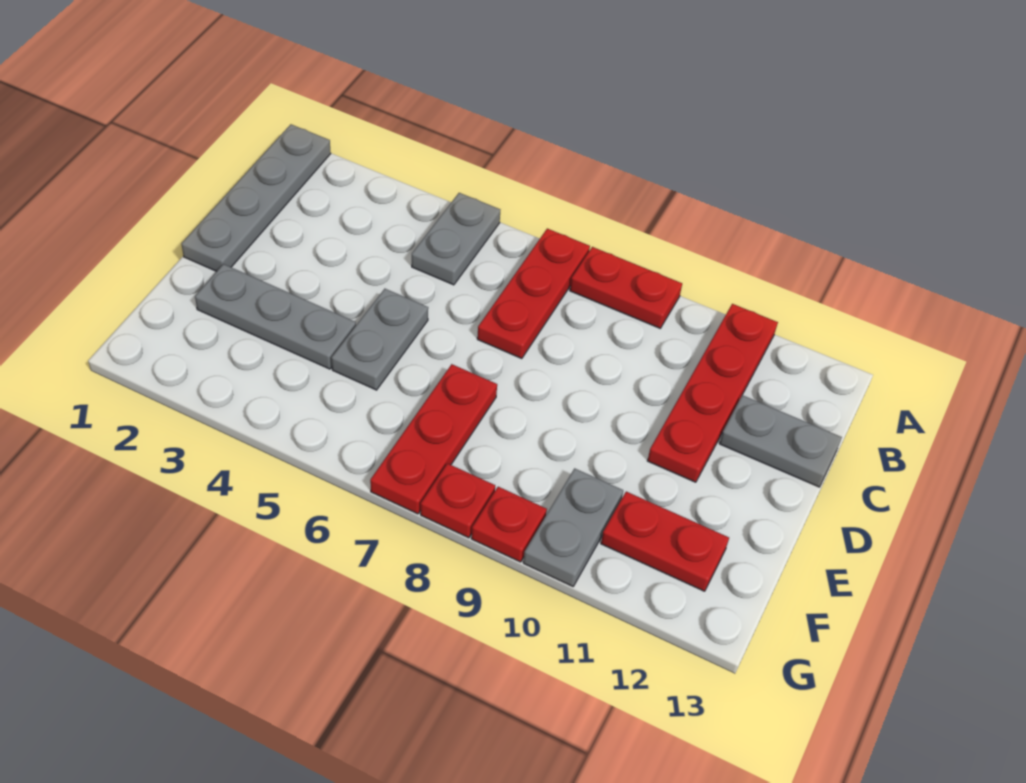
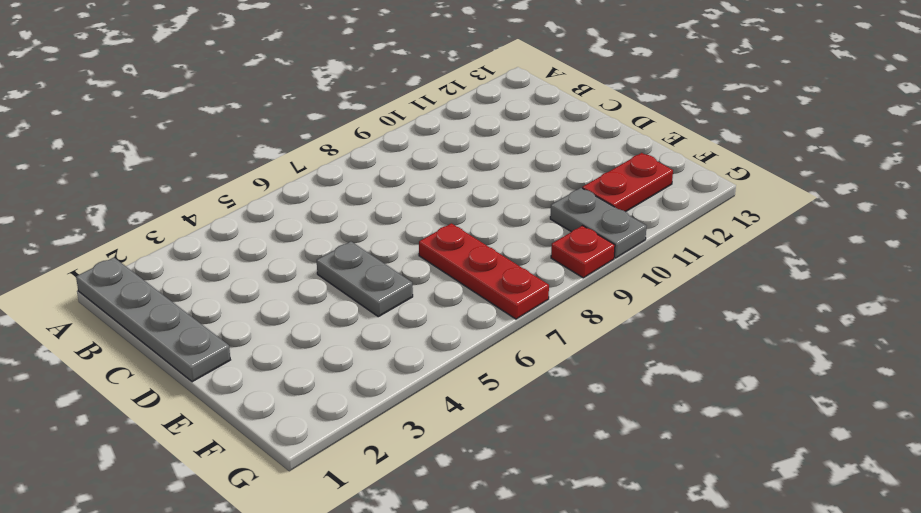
none -> grey plate A5:B5 level 1
none -> red plate A7:C7 level 1
none -> red plate A8:A9 level 1

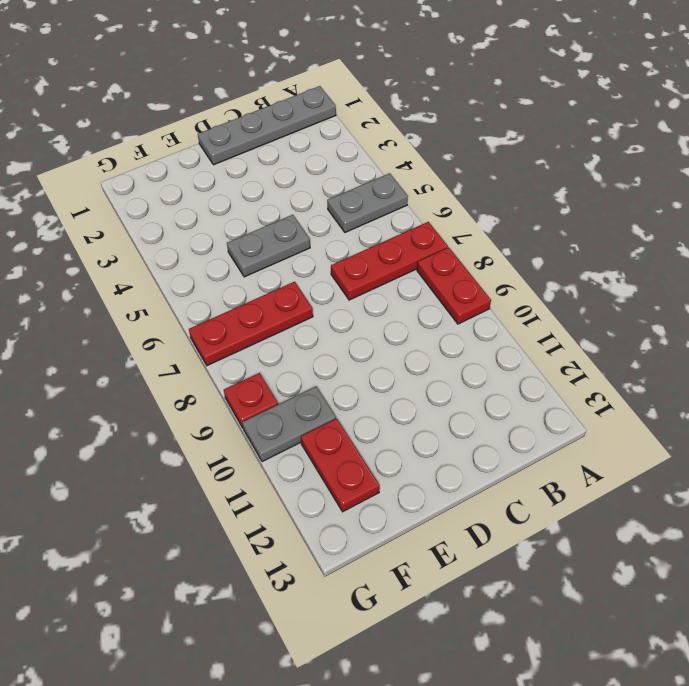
none -> red plate A11:D11 level 1
none -> grey plate C12:C13 level 1
none -> grey plate E2:E4 level 1

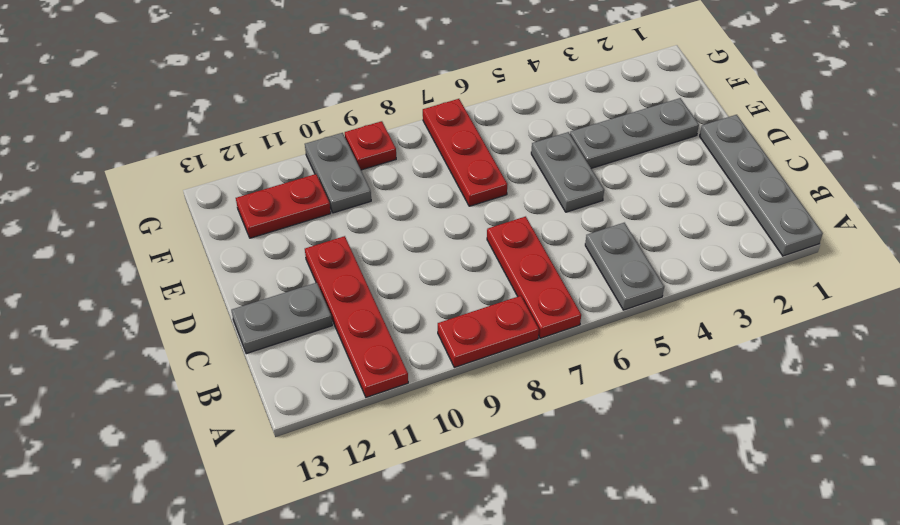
none -> red plate G8 level 1

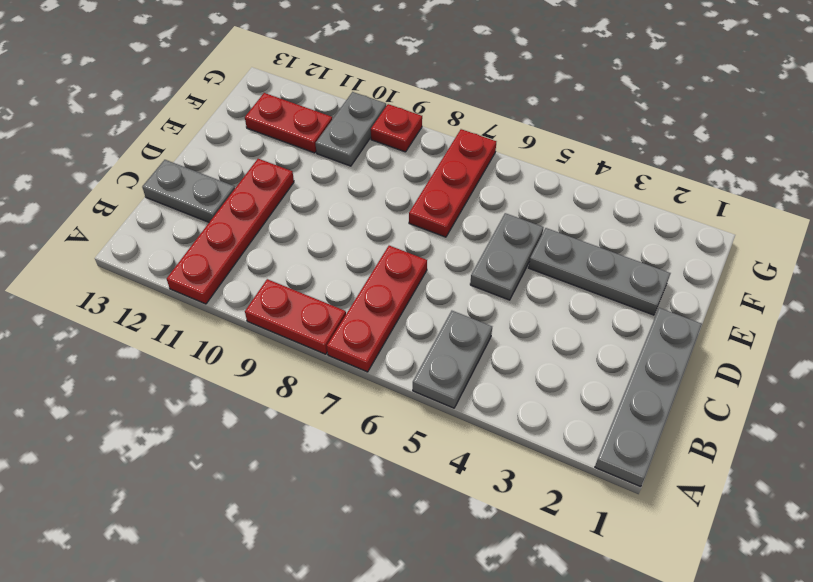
none -> red plate G8 level 1

